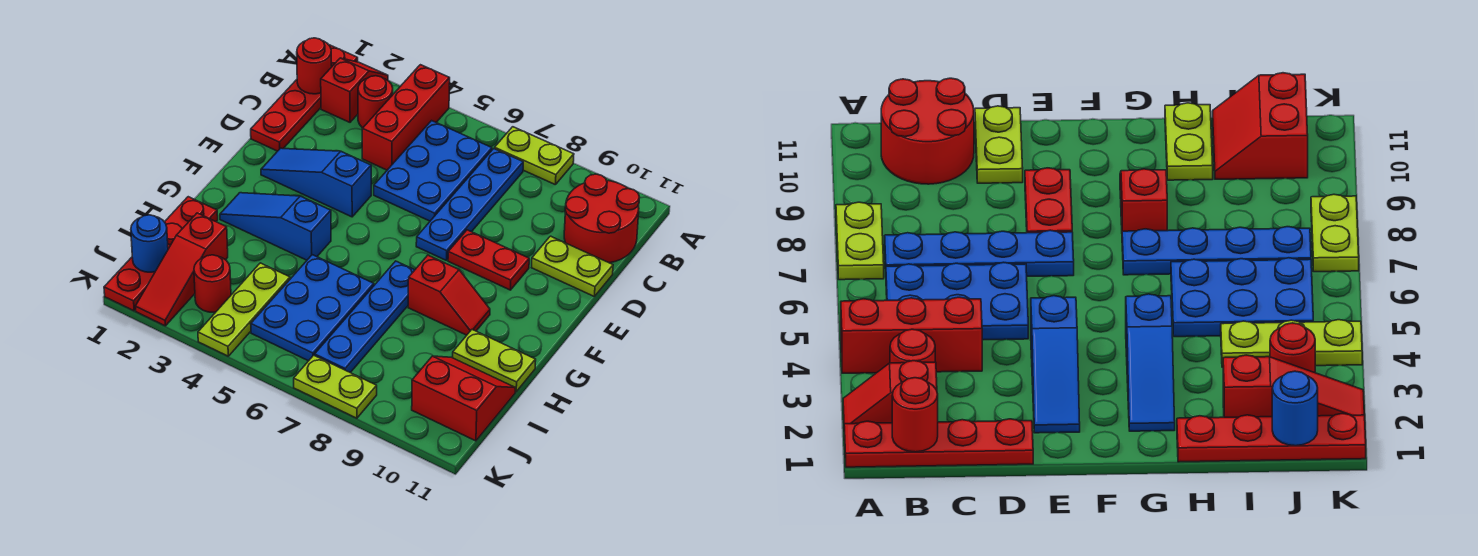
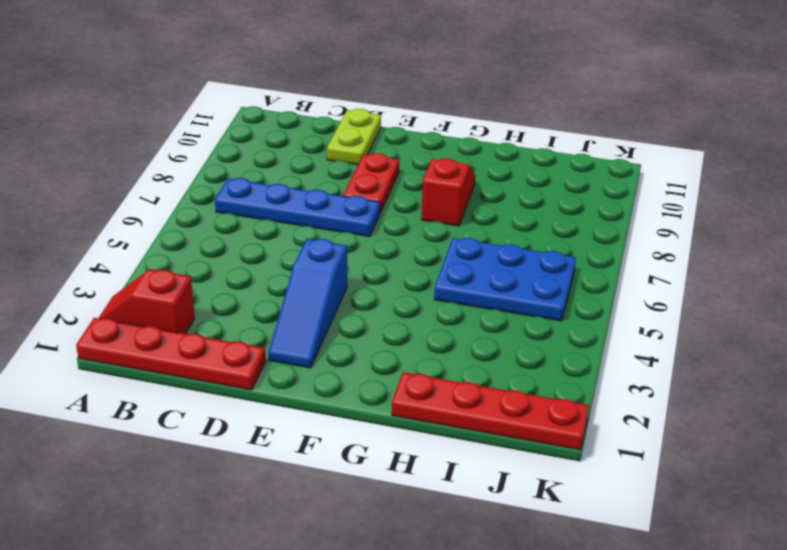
none -> red brick A4:C4 level 1
none -> lime plate A7:A8 level 1
none -> red round brick B3 level 1

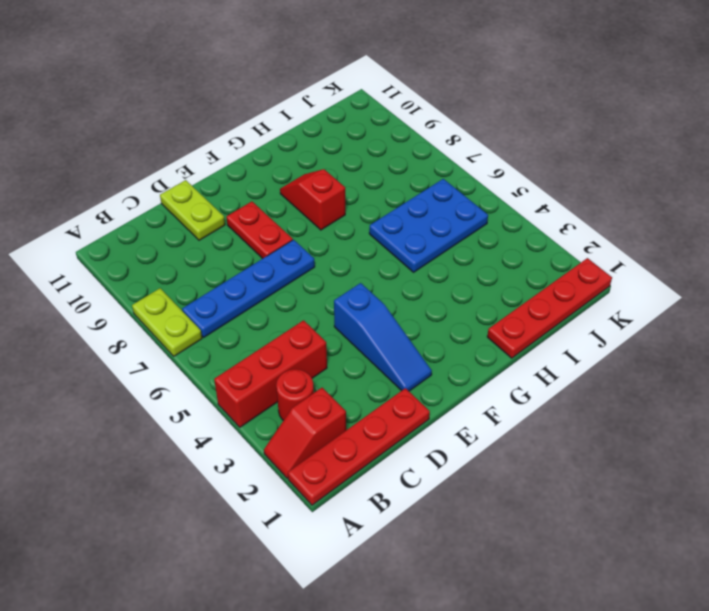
none -> blue plate B5:D6 level 1
none -> red round brick B10:C11 level 1
none -> blue slope G2:G4 level 1 top 4

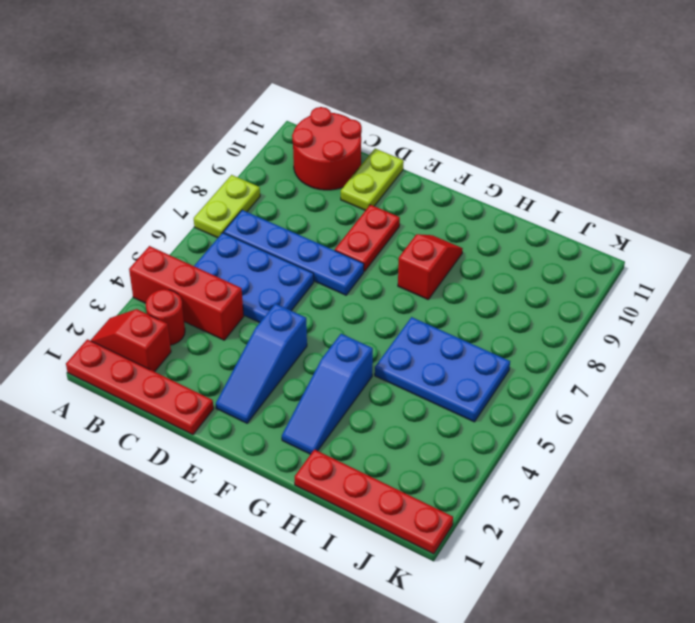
none -> blue plate G7:J7 level 1
none -> lime plate H10:H11 level 1
none -> red slope I2:K2 level 1 top I

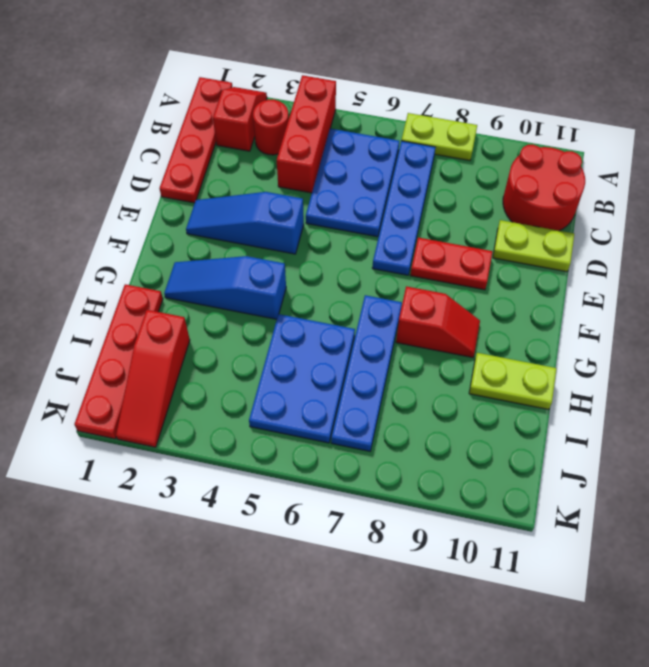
none -> lime plate I4:K4 level 1
none -> red slope I10:J11 level 1 top J
none -> red round brick J3 level 1

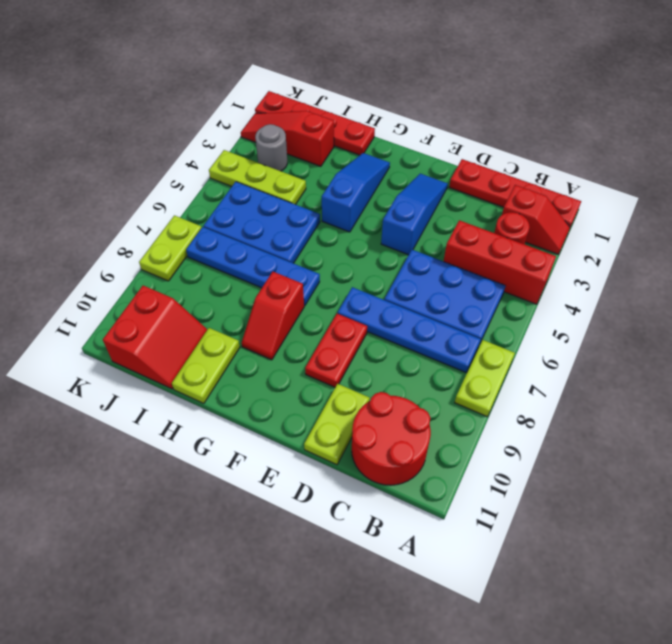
grey round brick J3 level 1 -> red round brick J3 level 1
none -> red round brick B1 level 2
none -> blue round brick J1 level 2

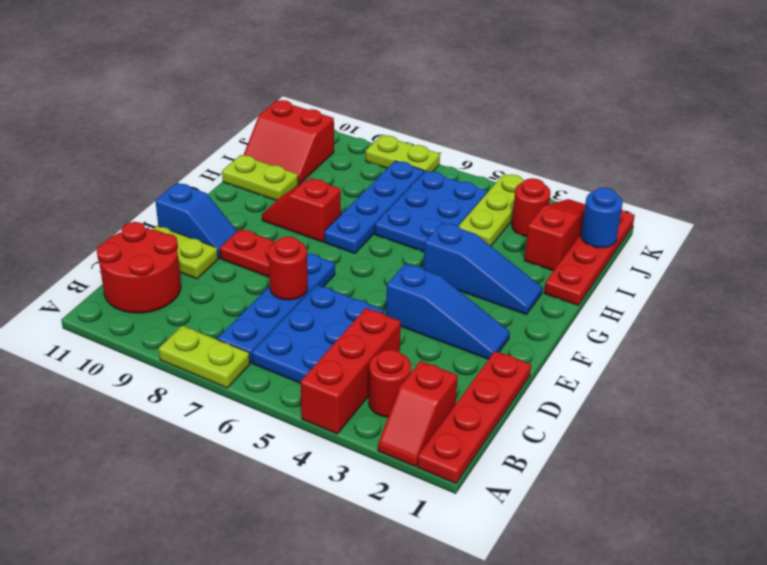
red round brick D7 level 2 -> red round brick B1 level 2
blue slope E10:E11 level 1 top 11 -> none

